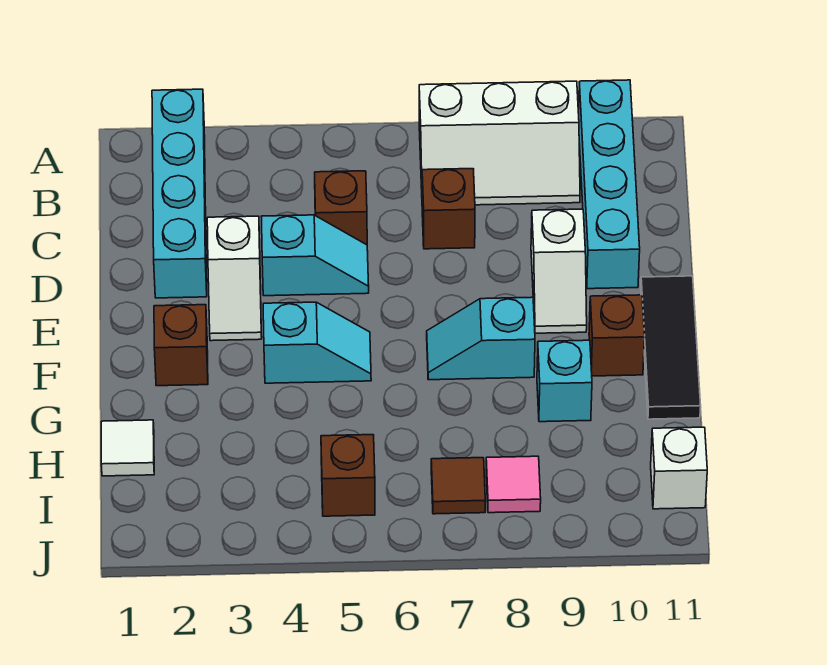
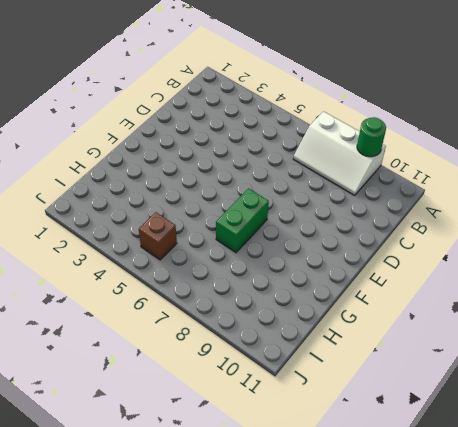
green round brick A9 level 2 -> none
green brick F7:G7 level 1 -> cyan slope F7:F8 level 1 top 8
none -> cyan brick A2:D2 level 1
none -> cyan brick A10:D10 level 1
none -> brown brick C5 level 1

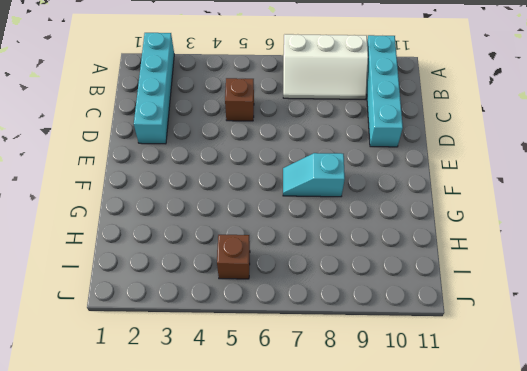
none -> brown brick C7 level 1
none -> white slope D3:E3 level 1 top D
none -> cyan slope D4:D5 level 1 top 4

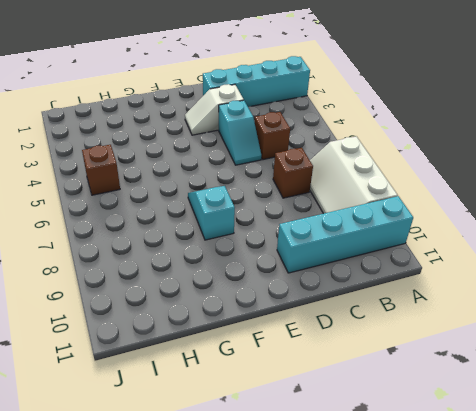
none -> white slope D9:E9 level 1 top D
none -> black tile E11:G11 level 1
none -> brown brick F2 level 1

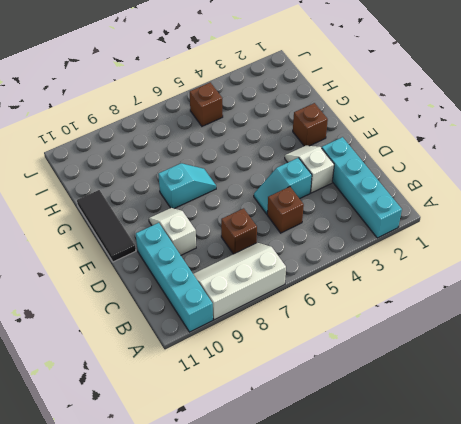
none -> cyan slope F4:F5 level 1 top 4
none -> brown brick F10 level 1
none -> cyan brick G9 level 1

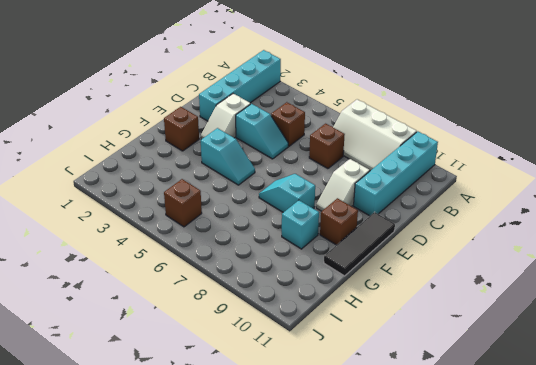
none -> white tile H1 level 1
none -> brown tile I7 level 1
none -> pink tile I8 level 1

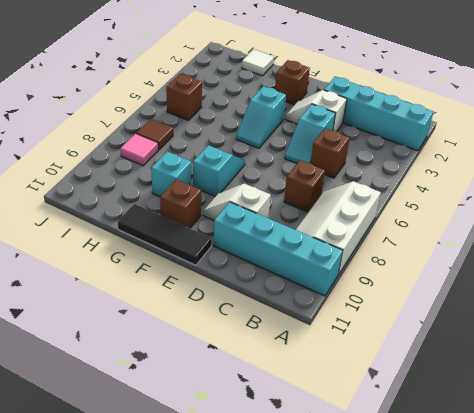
none -> white brick I11 level 1

